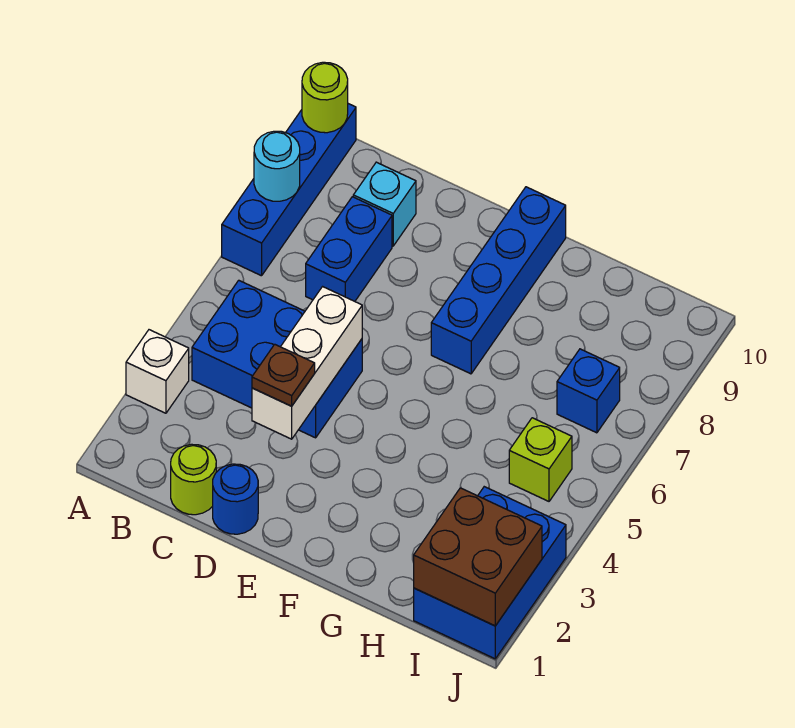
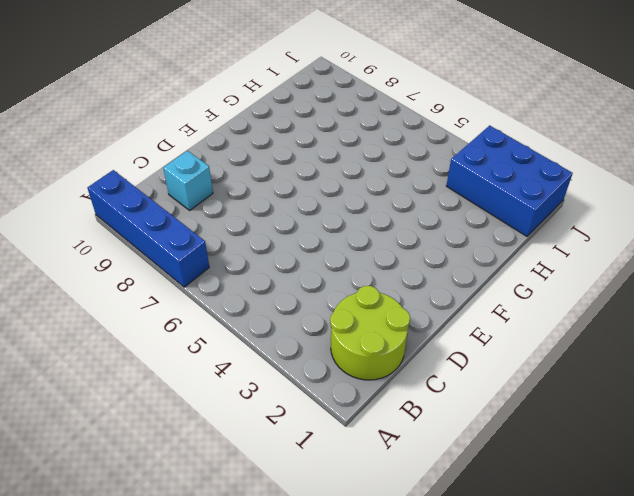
lime round brick B1:C2 level 1 -> lime round brick C1 level 1
none -> white brick A3 level 1
none -> blue brick B4:D5 level 1
none -> blue brick C7:C8 level 1

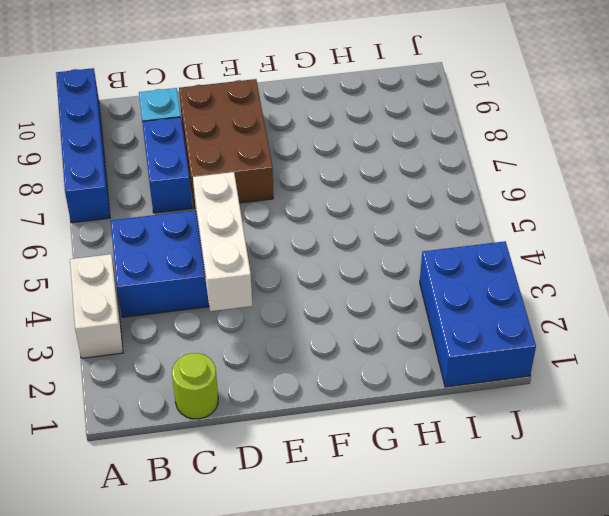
white brick A3:A4 level 1 -> white brick A3 level 1
brown brick D7:E9 level 1 -> none
none -> blue round brick D1 level 1
none -> blue brick F7:F10 level 1
none -> lime brick I5 level 1

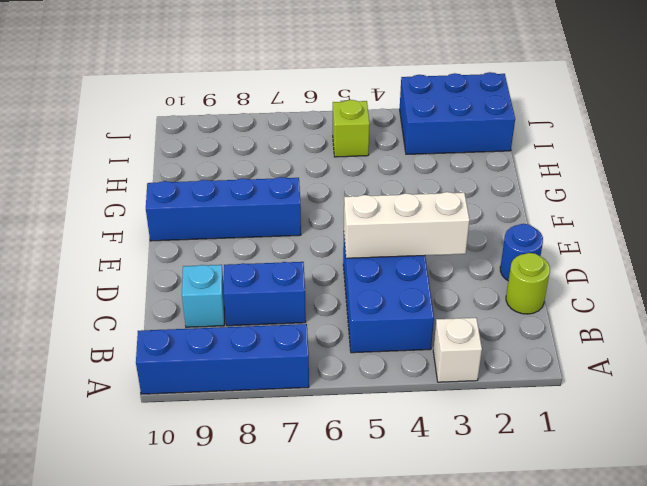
none -> blue brick I7 level 1
none -> cyan round brick A8 level 2
none -> lime round brick A10 level 2

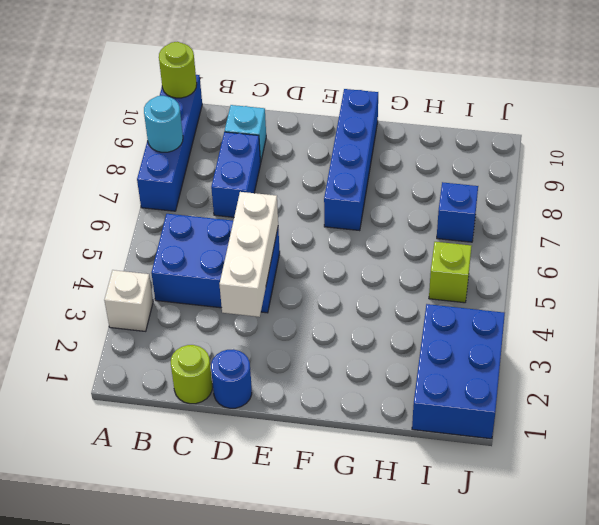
none -> brown brick I1:J2 level 2
none -> brown plate D3 level 3

